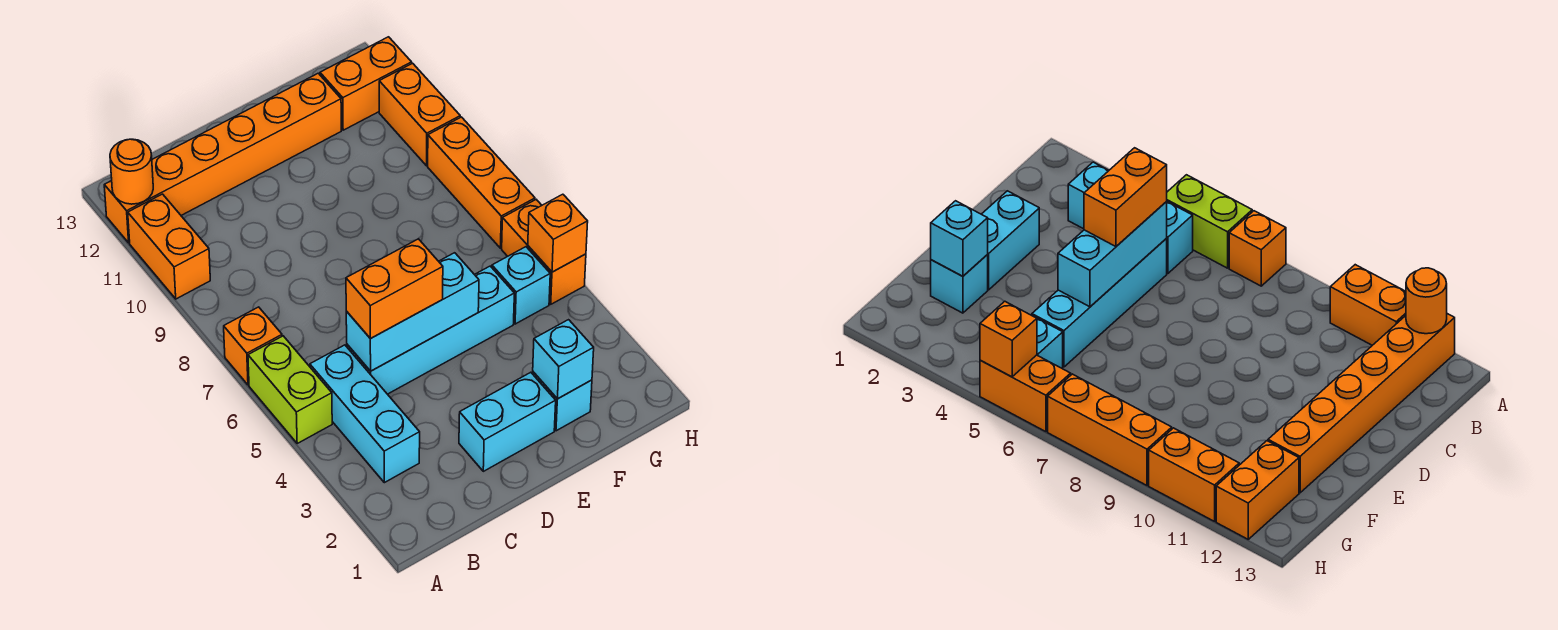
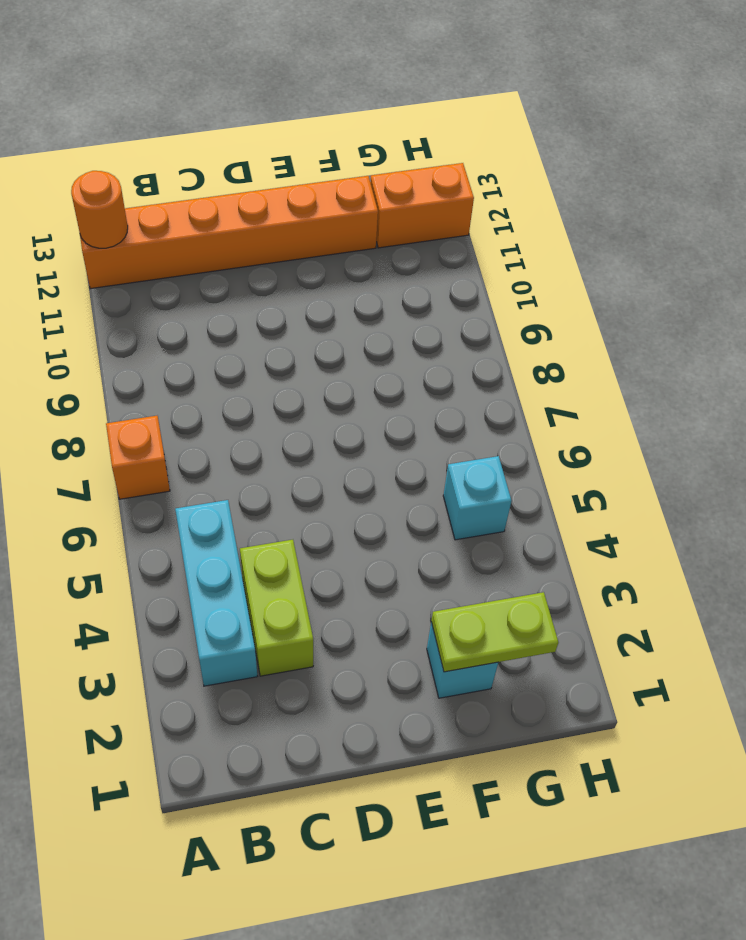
lime brick C3:C4 level 1 -> lime brick A5:A6 level 1
lime plate F2:G2 level 2 -> cyan brick F2 level 2
none -> orange brick A10:A11 level 1
none -> cyan brick C5:F5 level 1
none -> cyan brick D2:E2 level 1

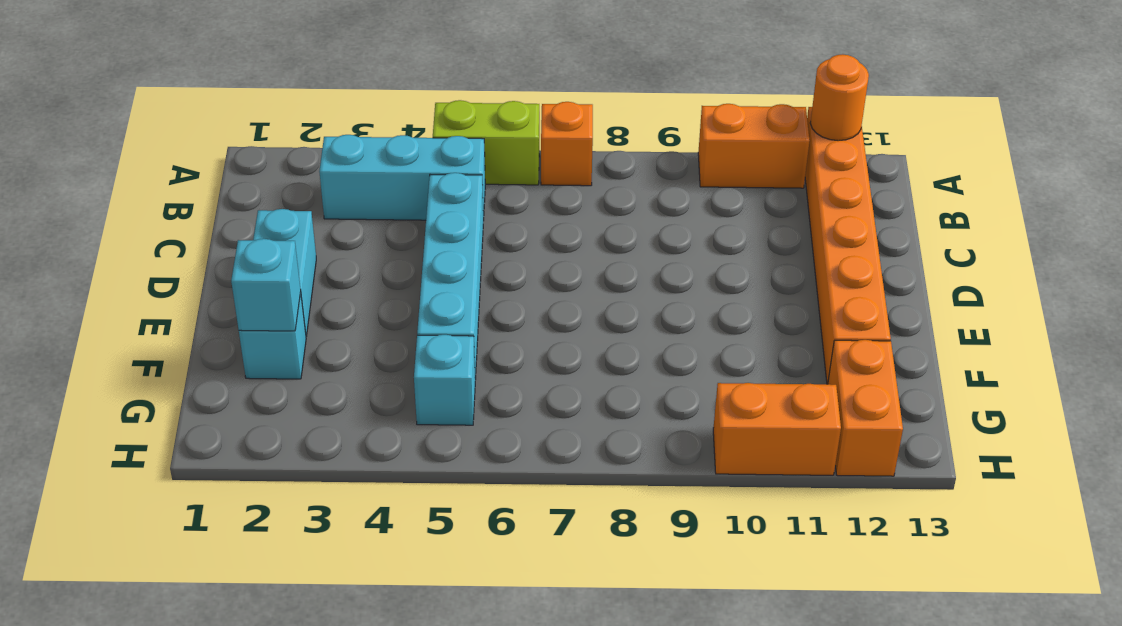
none -> orange brick H5:H6 level 1
none -> orange brick H7:H9 level 1
none -> cyan brick C5:E5 level 2

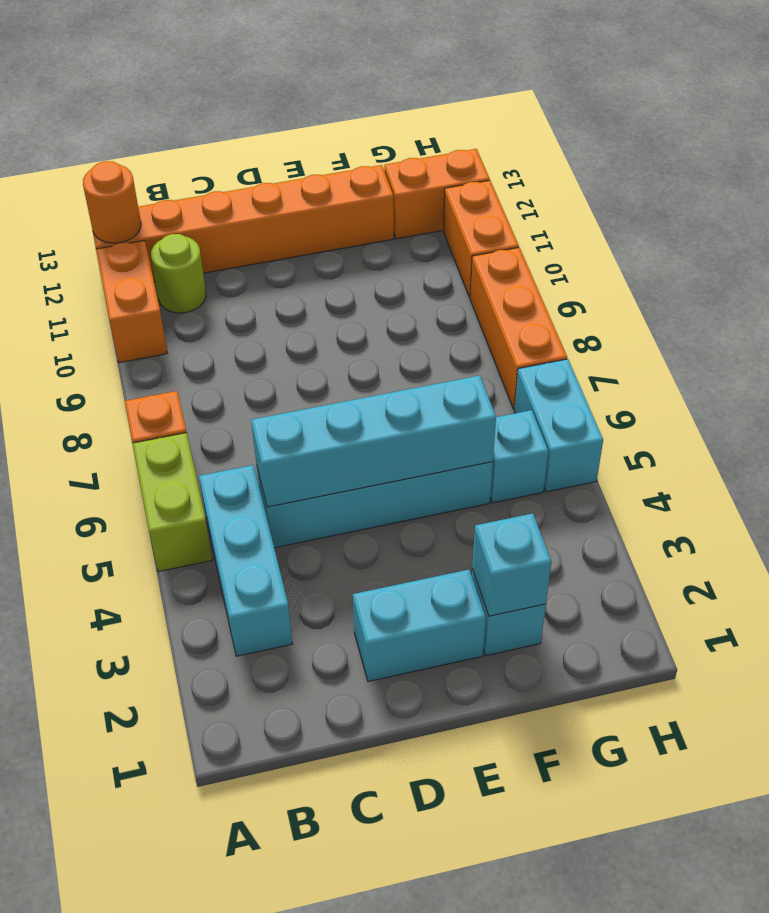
lime round brick B11 level 1 -> none
cyan brick C5:F5 level 2 -> cyan brick C5:E5 level 2
cyan brick H5:H6 level 1 -> orange brick H5:H6 level 1
none -> orange brick H5 level 2
none -> orange brick C5:D5 level 3

